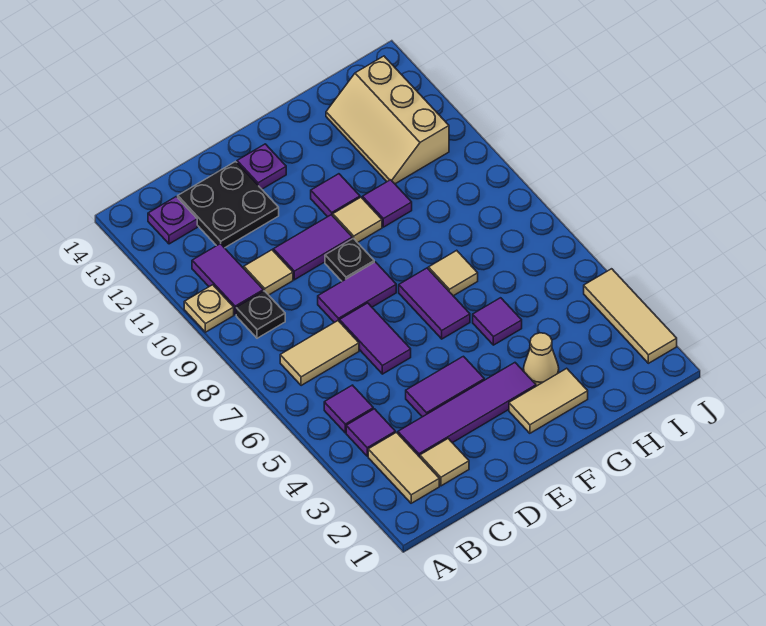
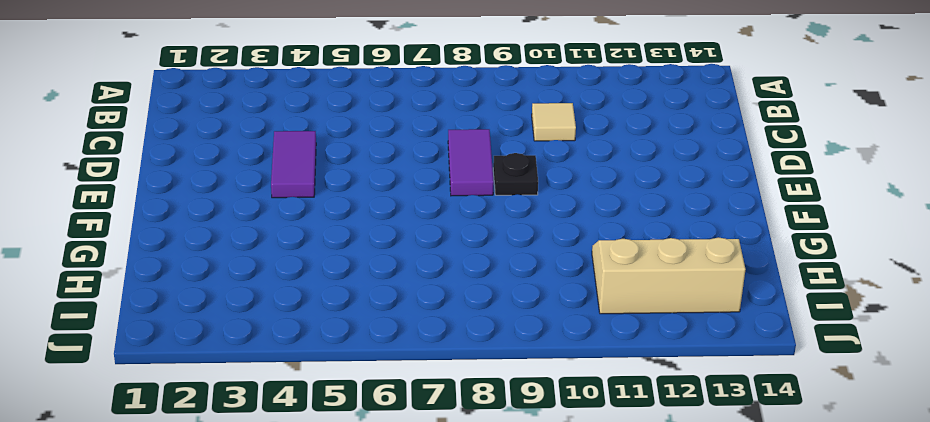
none -> tan plate A10 level 1
none -> tan tile B2:B3 level 1
none -> purple tile B4 level 1

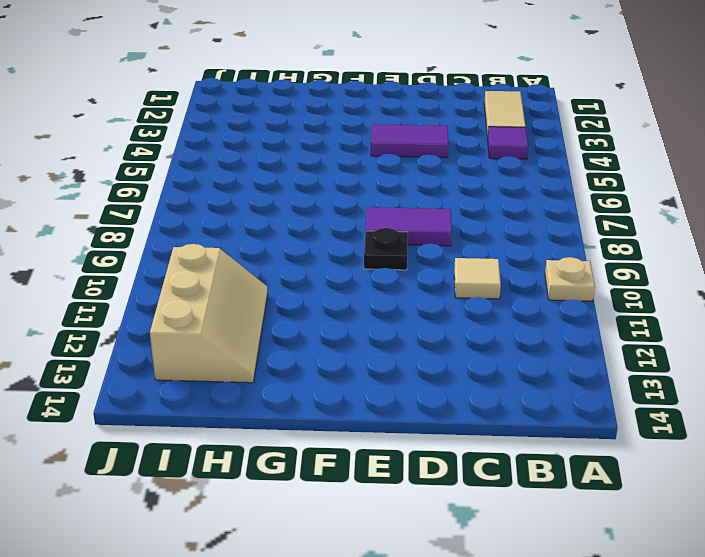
none -> purple tile B5 level 1
none -> tan tile B7:C7 level 1
none -> black plate B9 level 1

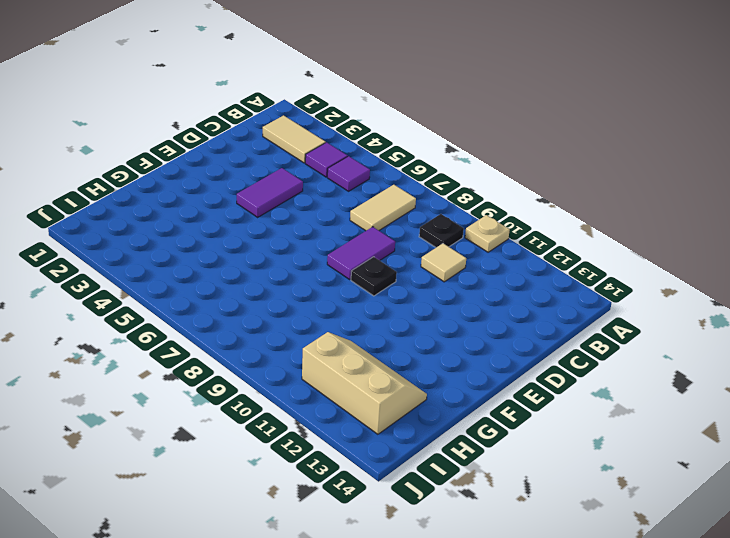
none -> purple tile B10:B11 level 1
none -> purple plate B13 level 1
none -> tan tile C2 level 1

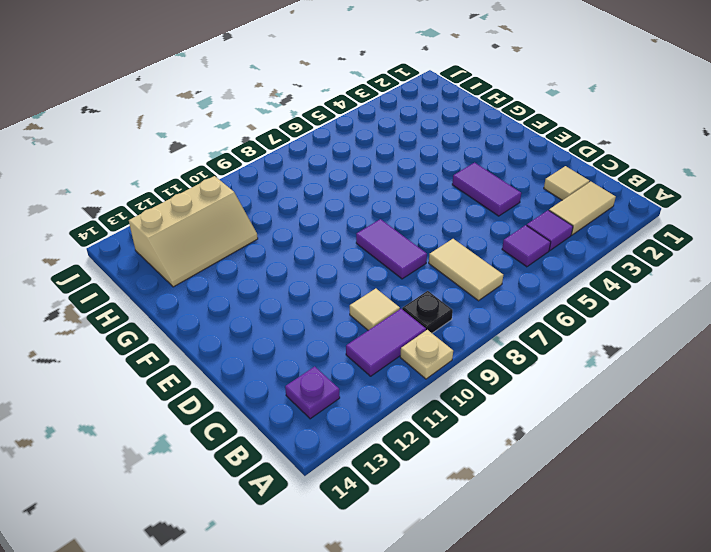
none -> purple tile C3:F3 level 1
none -> black plate C12:D13 level 1
none -> purple tile D6:D7 level 1

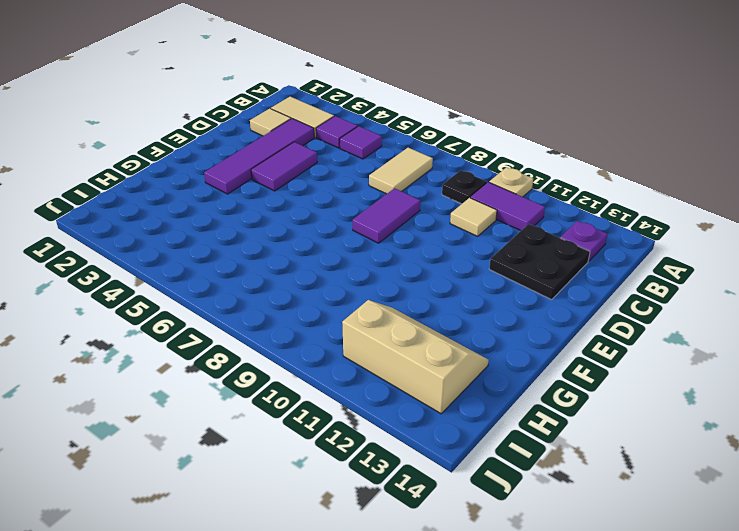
none -> purple tile D6:D7 level 1
none -> purple tile D10:E10 level 1
none -> black plate E9 level 1

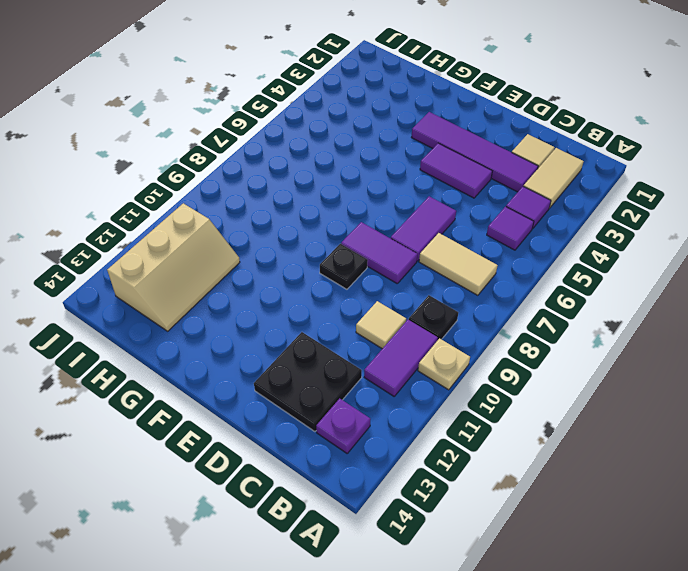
none -> purple tile D10:E10 level 1
none -> purple plate E13 level 1
none -> tan tile F2:G2 level 1

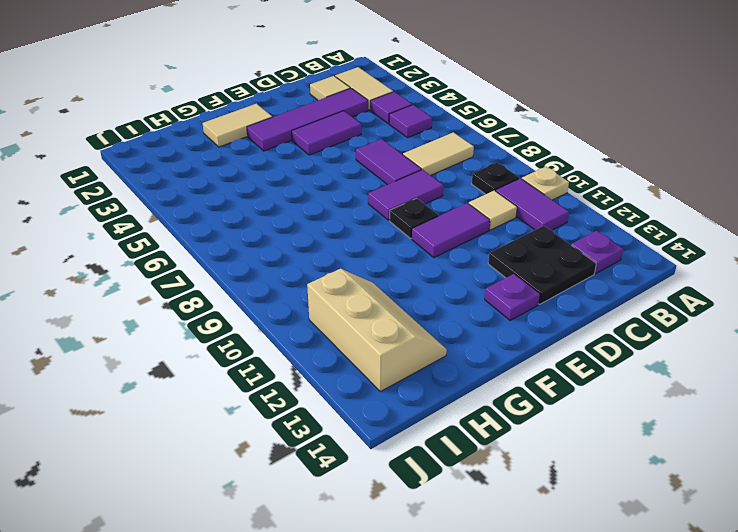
none -> purple tile F6:F7 level 1
none -> tan tile F10 level 1
none -> purple tile F11 level 1

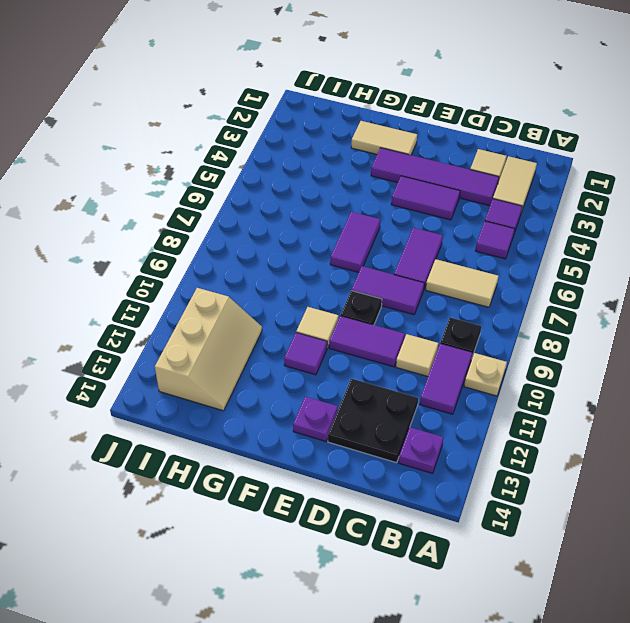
none -> tan cone G3 level 1
none -> purple tile G5 level 1
none -> tan tile G7 level 1

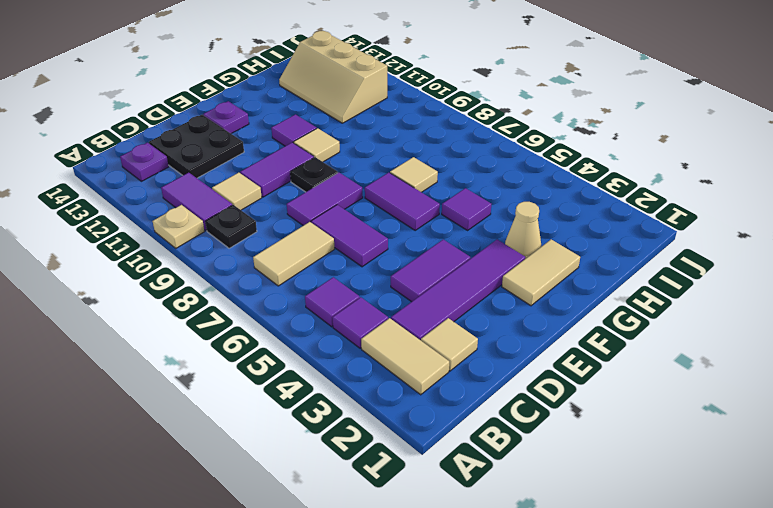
none -> purple tile G10 level 1
none -> tan tile J2:J4 level 1

